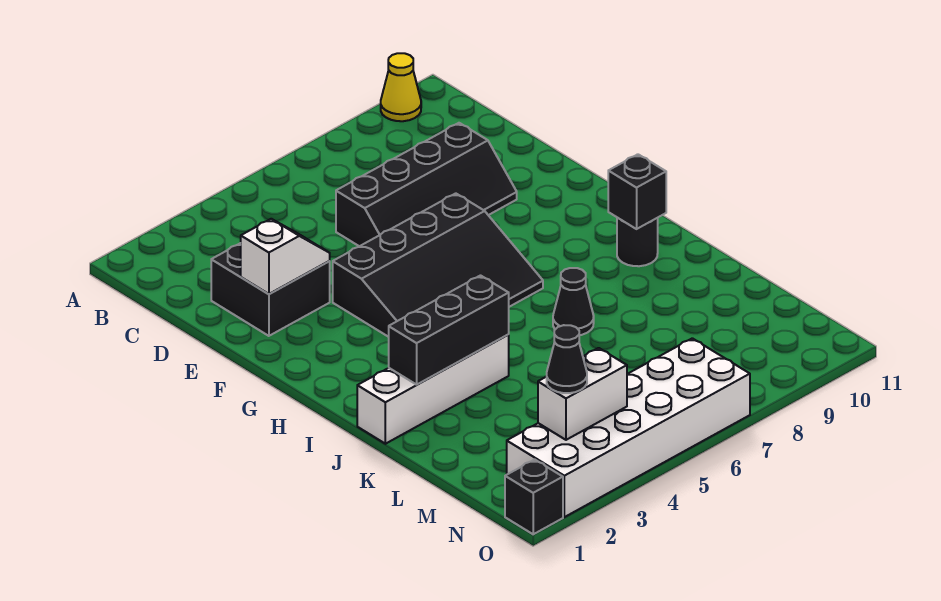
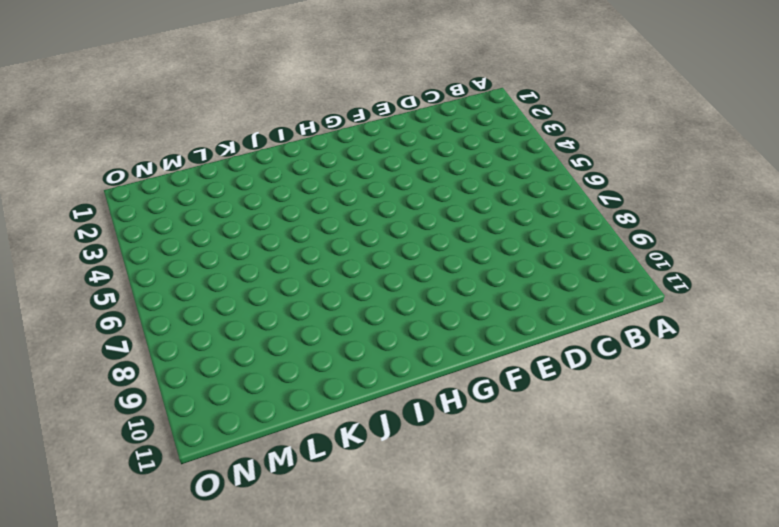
none -> yellow cone A10 level 1
none -> black brick D2:E3 level 1
none -> black slope D6:E9 level 1 top D

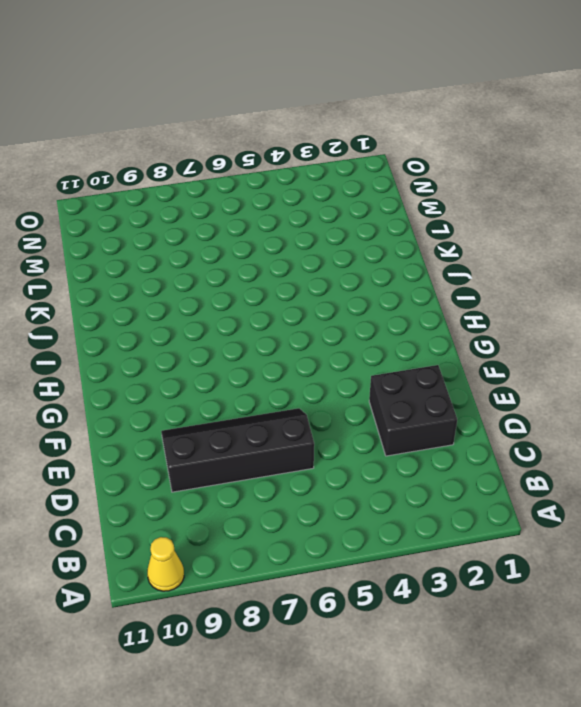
none -> black slope F4:H7 level 1 top F
none -> black round brick I10 level 1
none -> white brick J1:J4 level 1

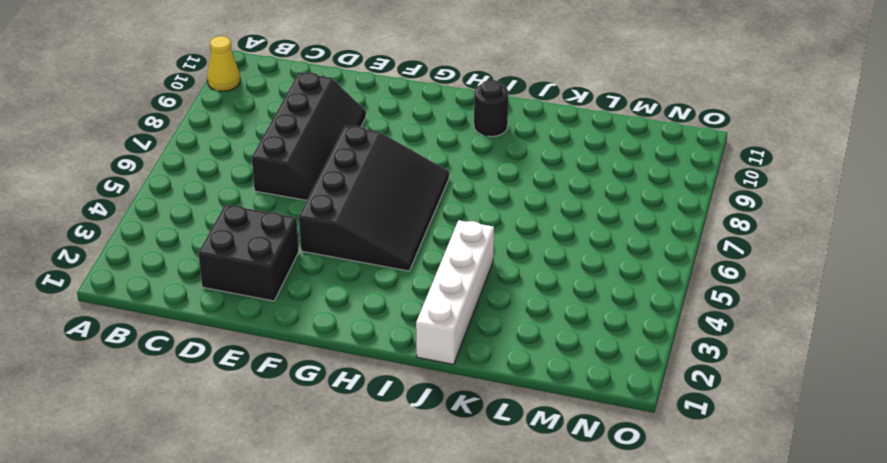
none -> black cone J7 level 1
none -> white brick N2:O7 level 1
none -> black brick O1 level 1

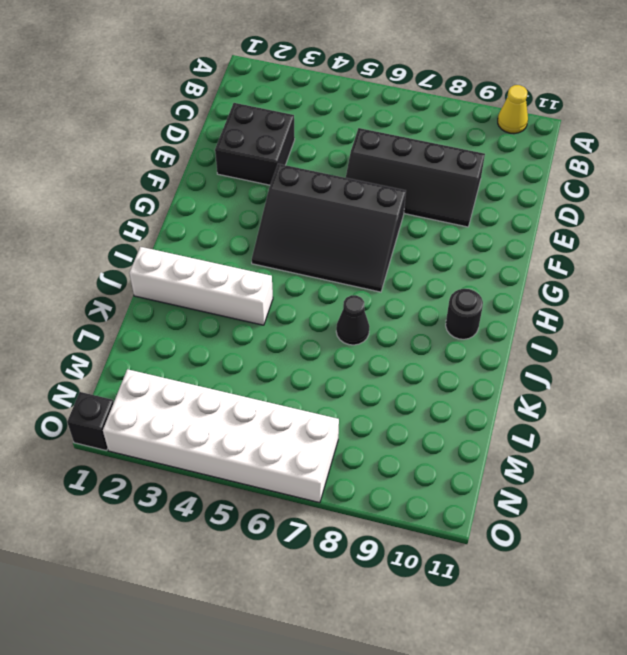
none -> white slope E2:E3 level 2 top 2
none -> black brick I10 level 2
none -> black brick J2:J4 level 2

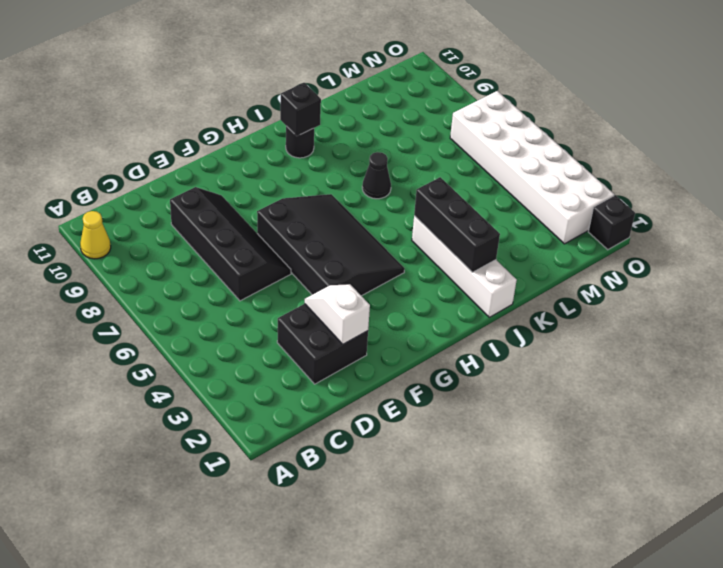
none -> white brick N3:N4 level 2
none -> black cone N3 level 3

